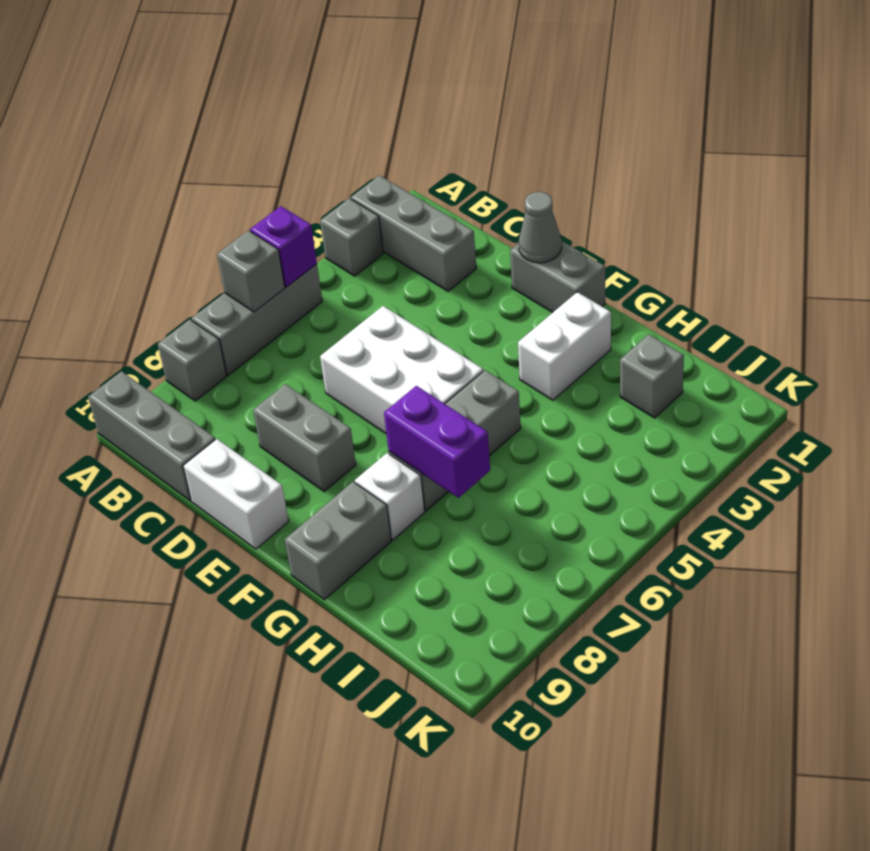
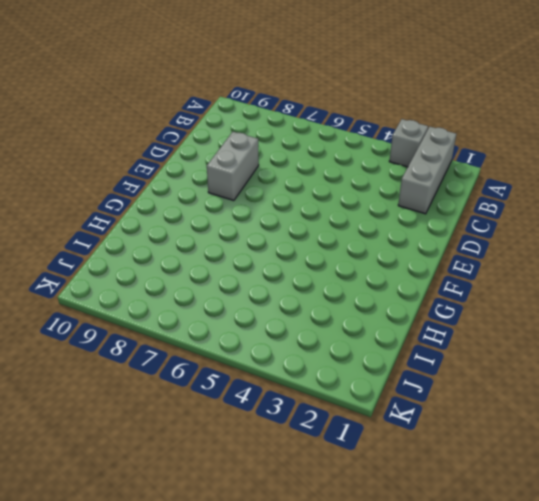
none -> grey brick A5:A7 level 1
none -> grey brick A8 level 1
none -> grey brick A10:C10 level 1

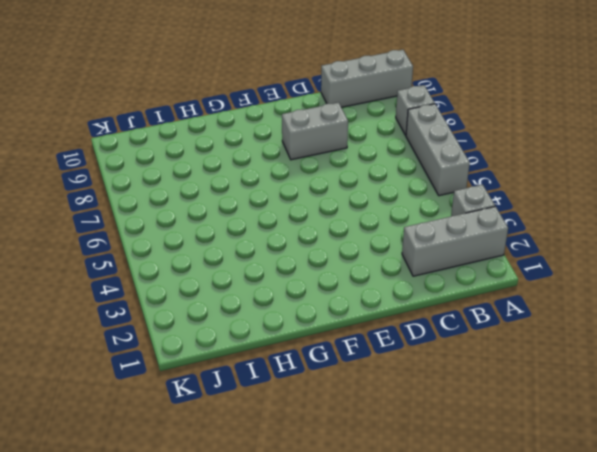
none -> white brick D5:F6 level 1
none -> white brick D10:E10 level 1
none -> grey brick E1:F1 level 1

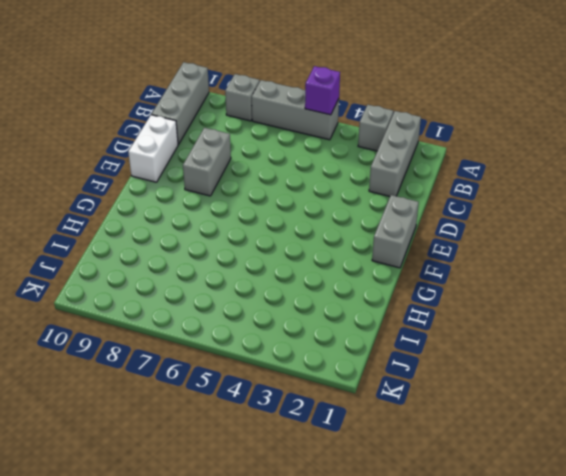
none -> white brick D5:F6 level 1
none -> white brick G2:G3 level 1
none -> grey brick G5:G7 level 1

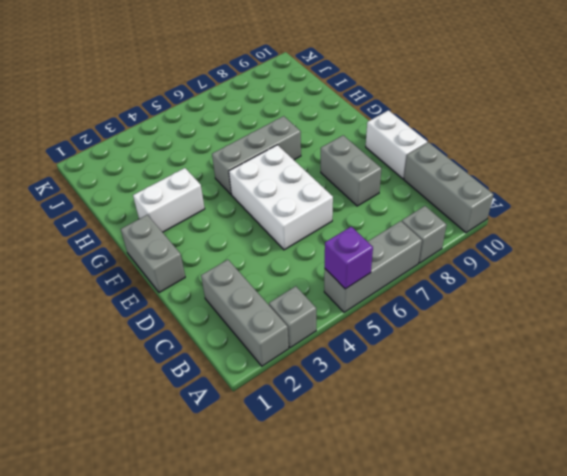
none -> white brick G8 level 1
none -> grey brick G9:G10 level 1
none -> grey brick I2 level 1

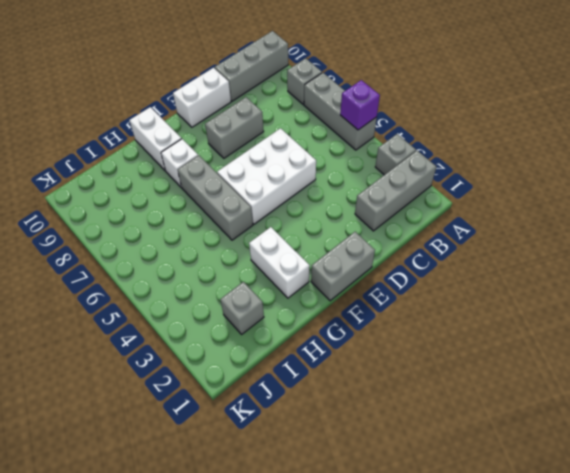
white brick G9:G10 level 1 -> grey brick G9:G10 level 1
none -> grey brick A6 level 2
none -> grey cone E1 level 2
none -> purple brick G7:H7 level 2

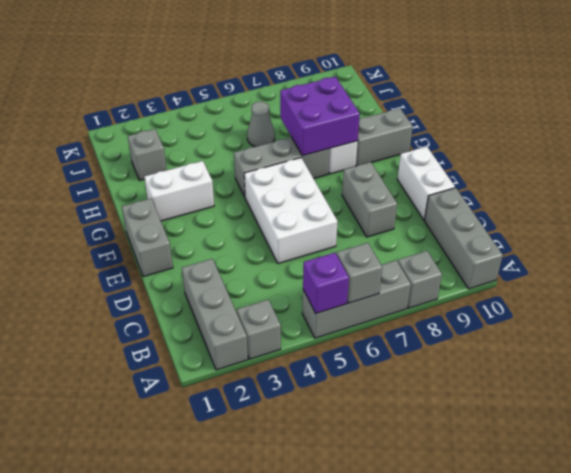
purple brick G7:H8 level 2 -> purple brick G7:H7 level 2
grey cone I6 level 1 -> grey cone E1 level 2

